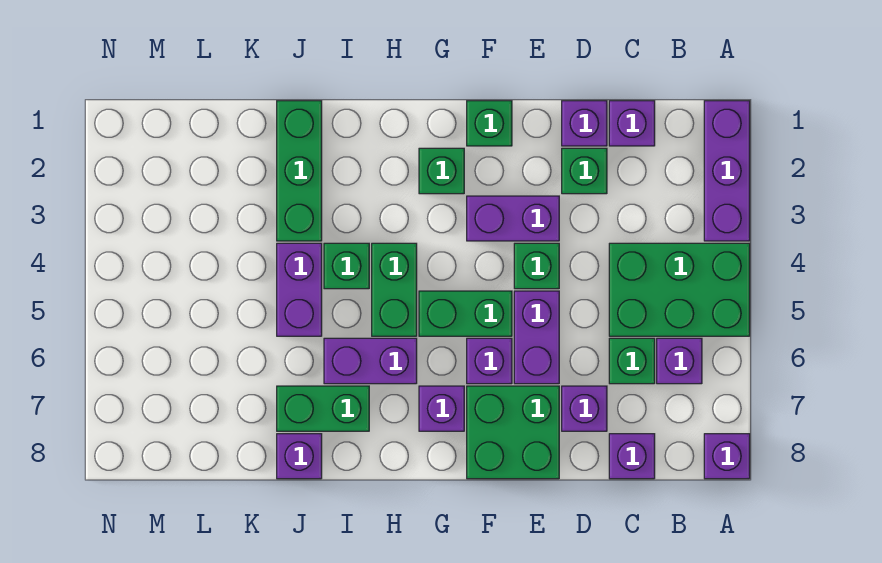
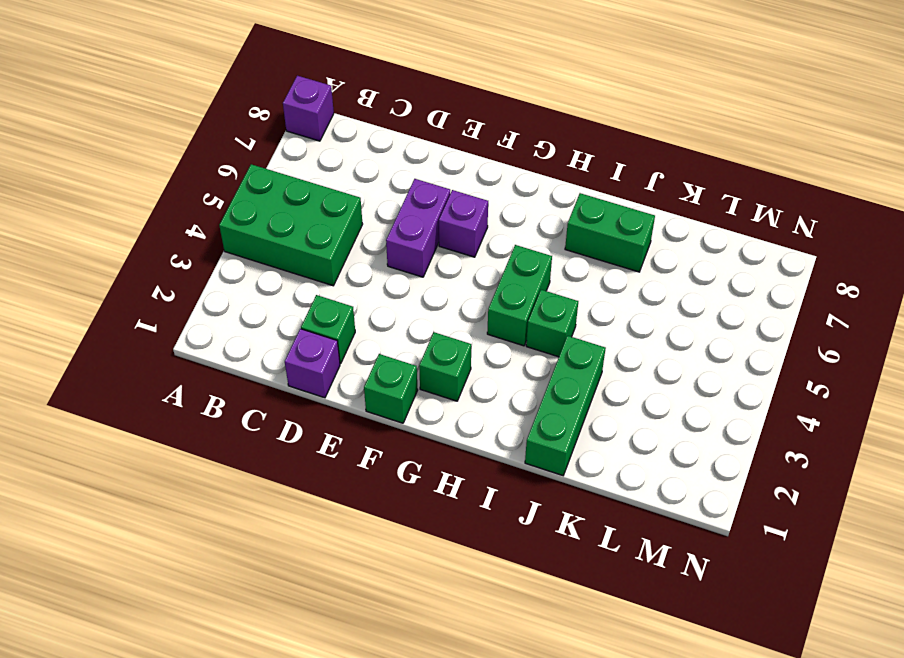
none -> purple brick A1:A3 level 1
none -> purple brick B6 level 1
none -> purple brick C1 level 1

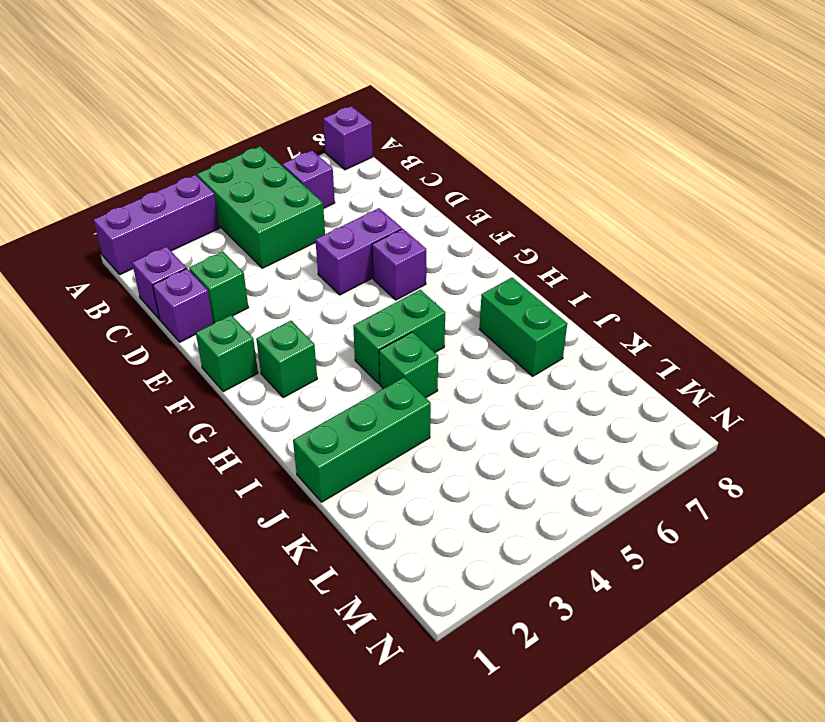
none -> green brick C6 level 1
none -> purple brick C8 level 1
none -> purple brick D7 level 1

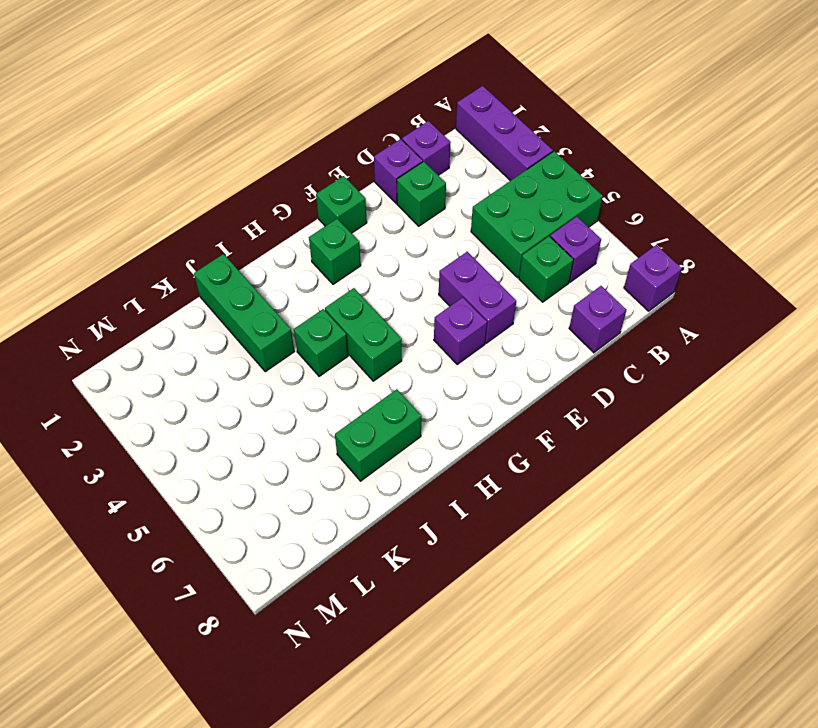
none -> purple brick D7 level 1
none -> purple brick E3:F3 level 1
none -> green brick E4 level 1

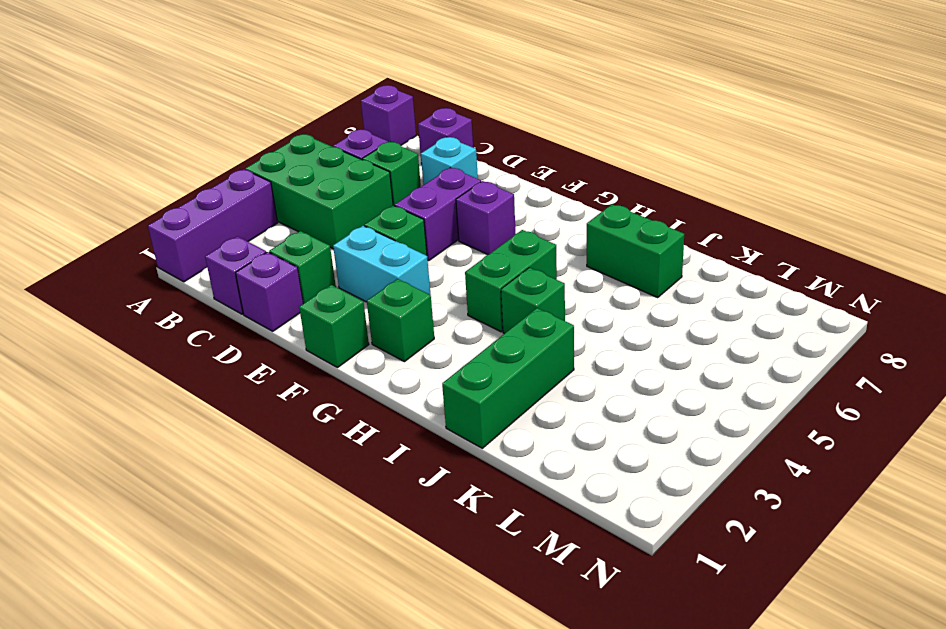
cyan brick D7 level 1 -> purple brick D7 level 1
cyan brick E3:F3 level 1 -> purple brick E3:F3 level 1
none -> green brick E7:F8 level 1
none -> green brick F5:G5 level 1
none -> purple brick G7 level 1

